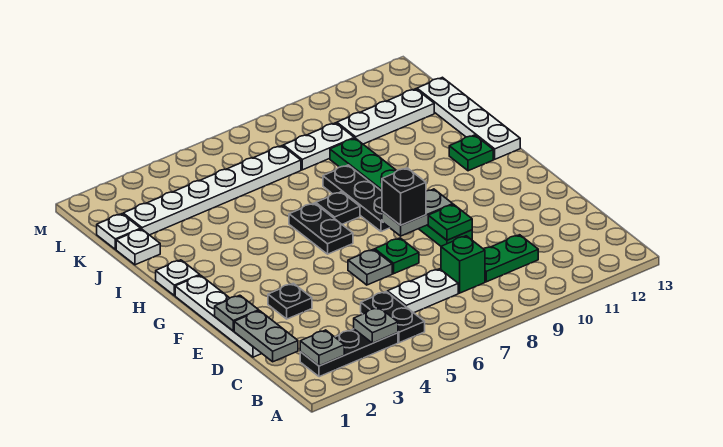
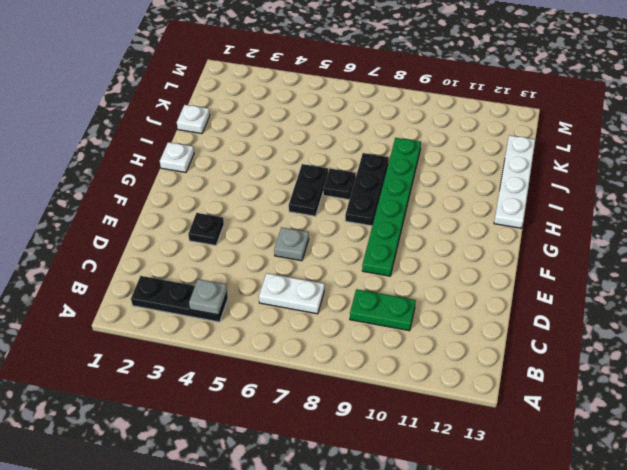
none -> black plate B5:C5 level 1
none -> green brick C8 level 1
none -> white plate D1:G1 level 1

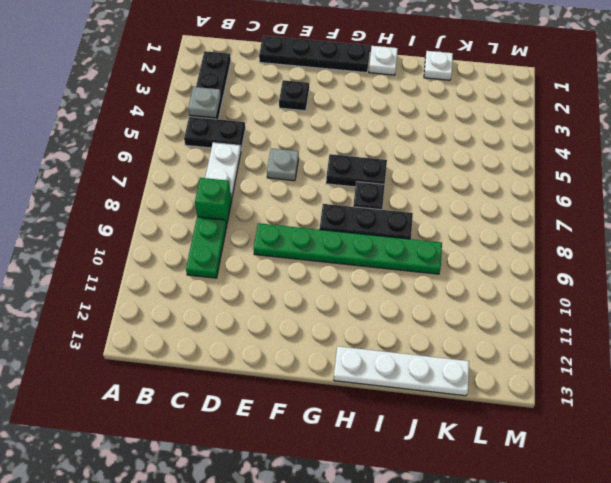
black plate D1:G1 level 1 -> white plate D1:G1 level 1
none -> green plate E7 level 1
none -> green plate H12 level 1
none -> white plate K1 level 1

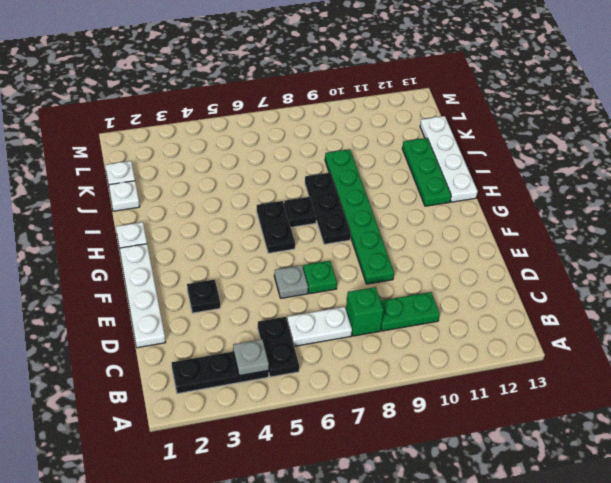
green plate H12:J12 level 1 -> green plate H12 level 1
none -> white plate K2:K7 level 1
none -> white plate K8:K9 level 1
none -> white plate K10:K12 level 1

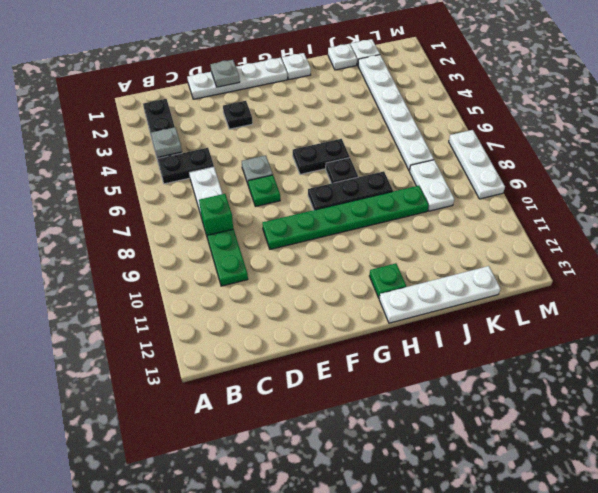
white plate M7:M9 level 1 -> white plate K10:K12 level 1
none -> grey plate B2 level 2
none -> grey plate C1:D1 level 2
none -> green plate E9 level 2

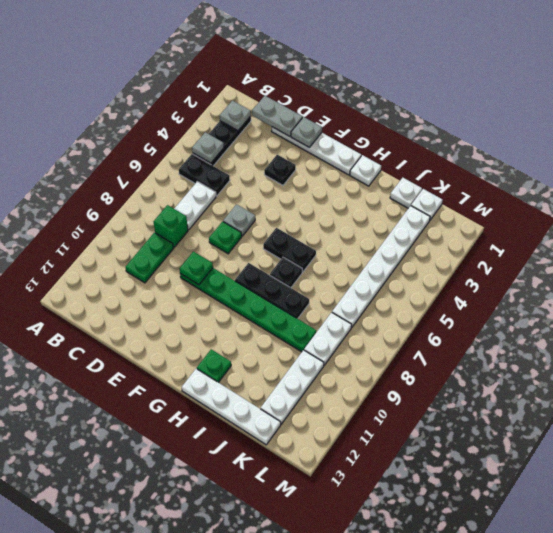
none -> grey plate F8:F9 level 2
none -> black brick F8 level 3

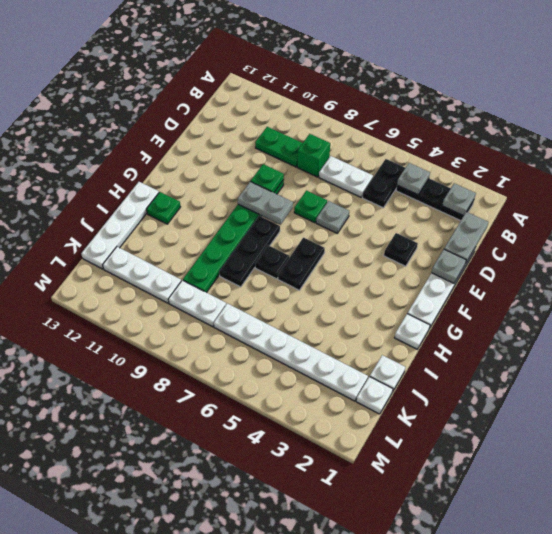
none -> black brick F8 level 3

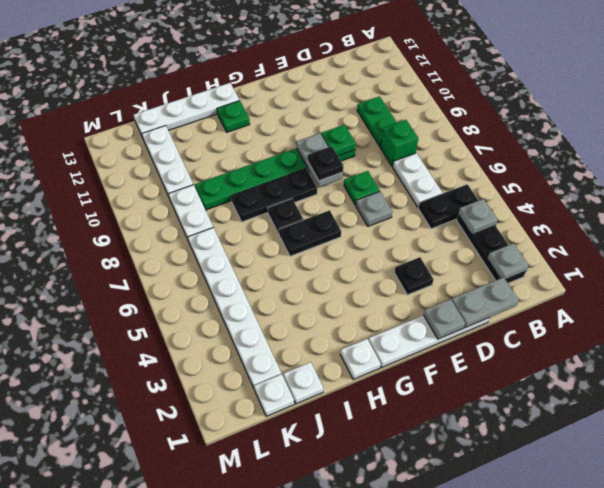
black plate F8 level 3 -> black brick F8 level 3

